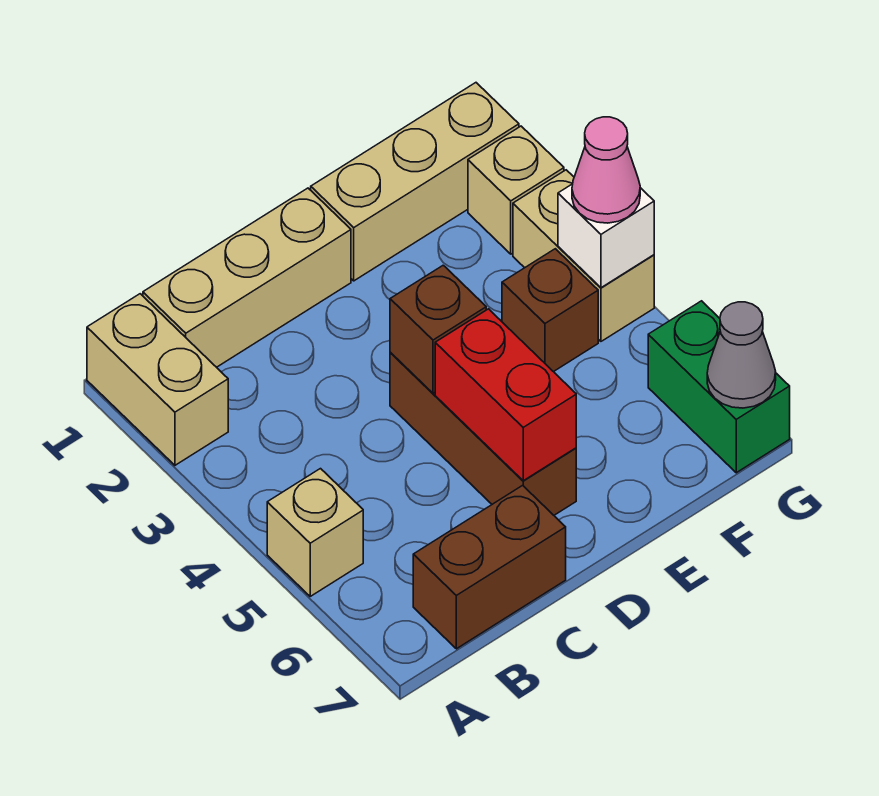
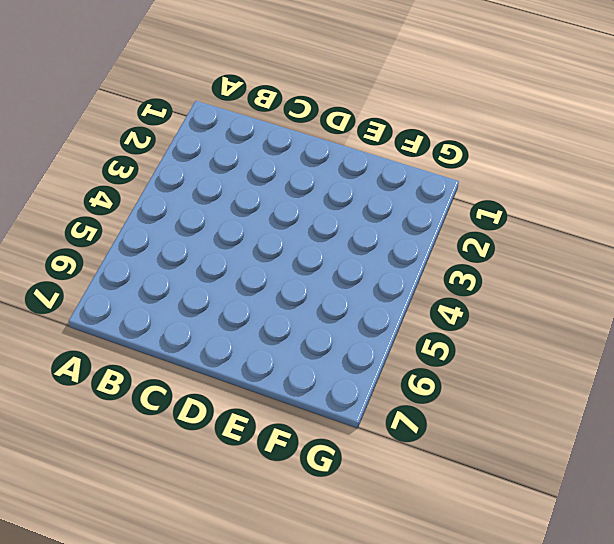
none -> tan brick A1:A2 level 1
none -> tan brick A5 level 1
none -> tan brick B1:D1 level 1

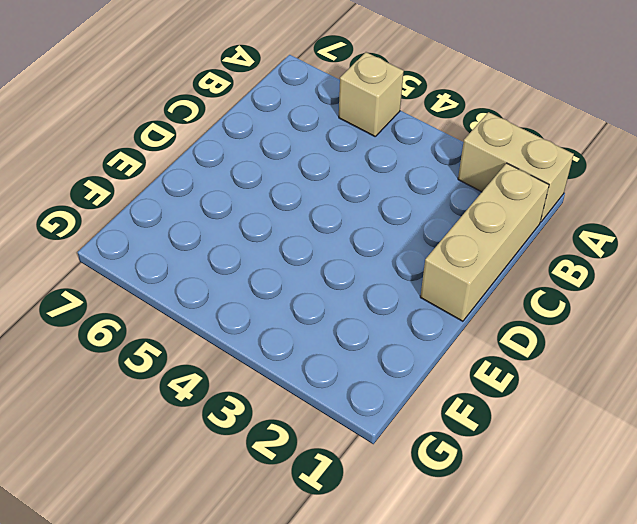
none -> brown brick B7:C7 level 1
none -> brown brick D4:D6 level 1
none -> tan brick E1:G1 level 1

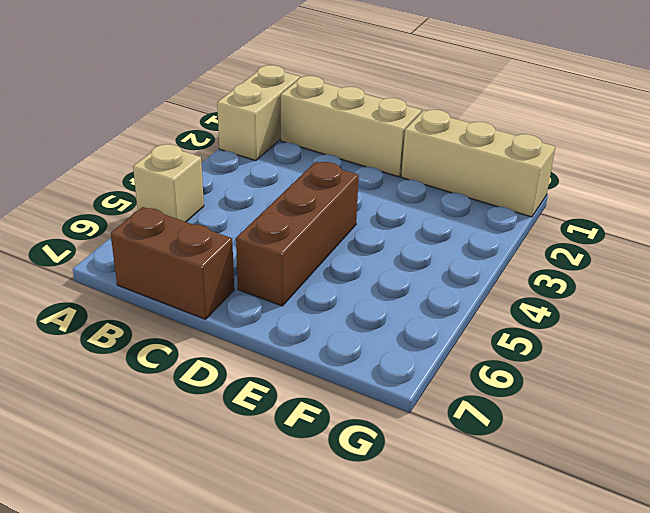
none -> brown brick F4 level 1
none -> tan brick G2 level 1
none -> tan brick G3:G4 level 1

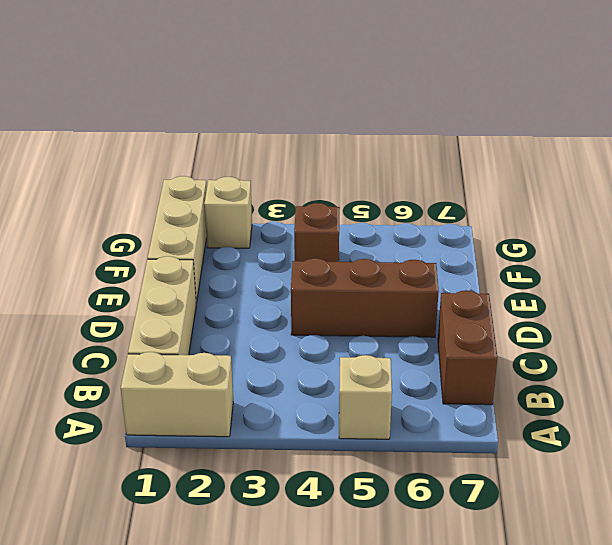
none -> tan brick G3:G4 level 1
none -> green brick G6:G7 level 1
none -> brown brick D4 level 2

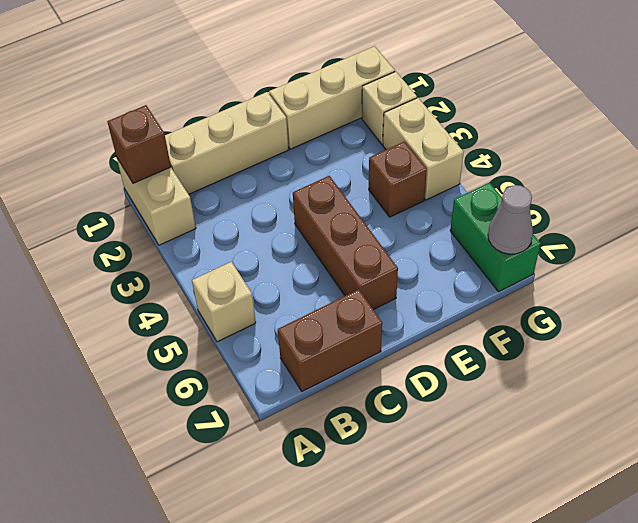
brown brick A1 level 2 -> brown brick D4 level 2
none -> red brick D5:D6 level 2
none -> white brick G4 level 2
none -> pink cone G4 level 3

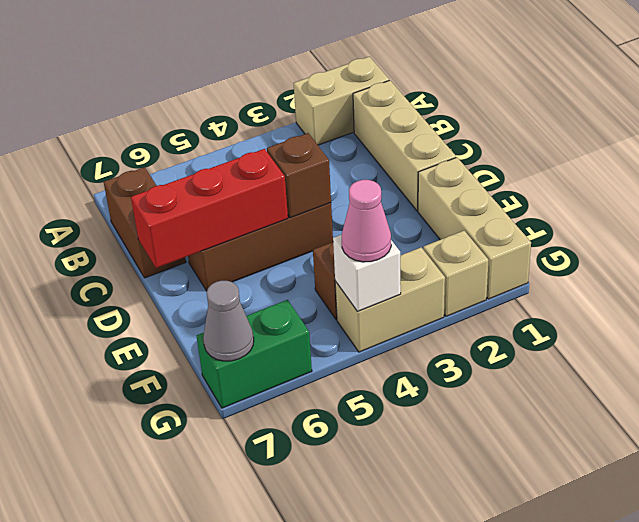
red brick D5:D7 level 2 -> red brick D5:D6 level 2
none -> tan brick A5 level 1

